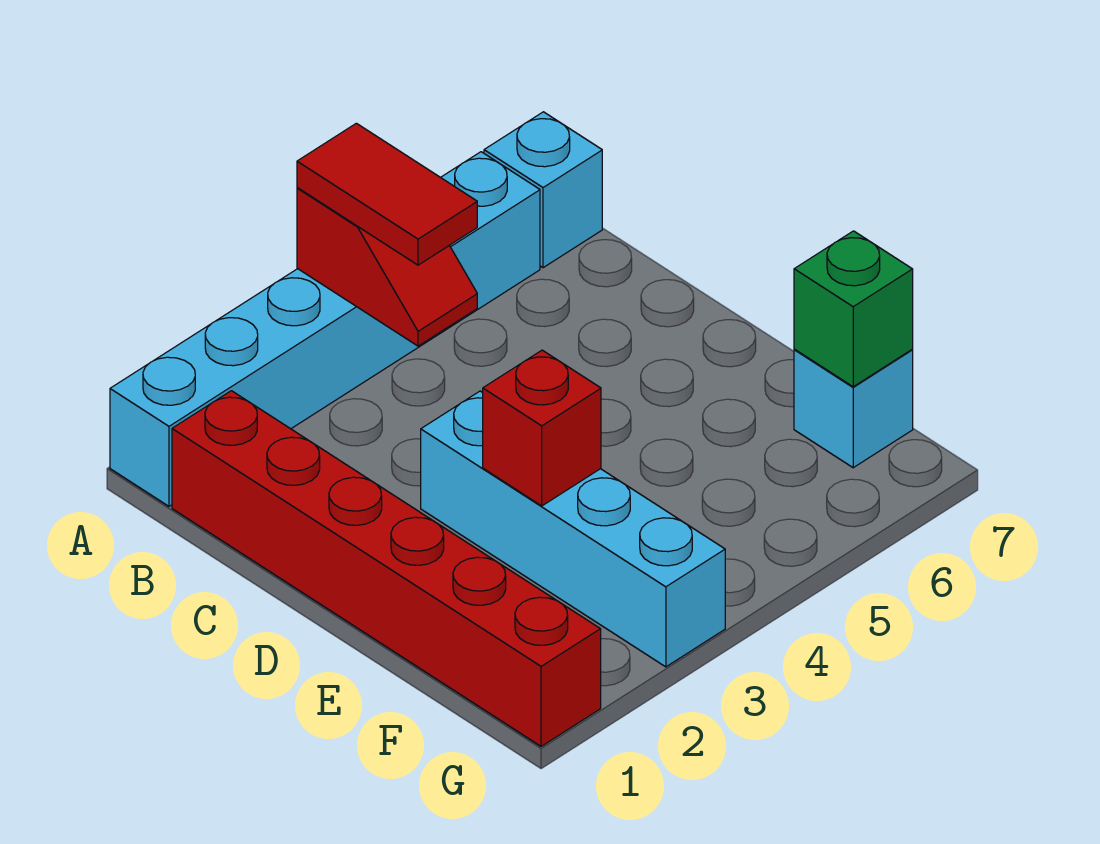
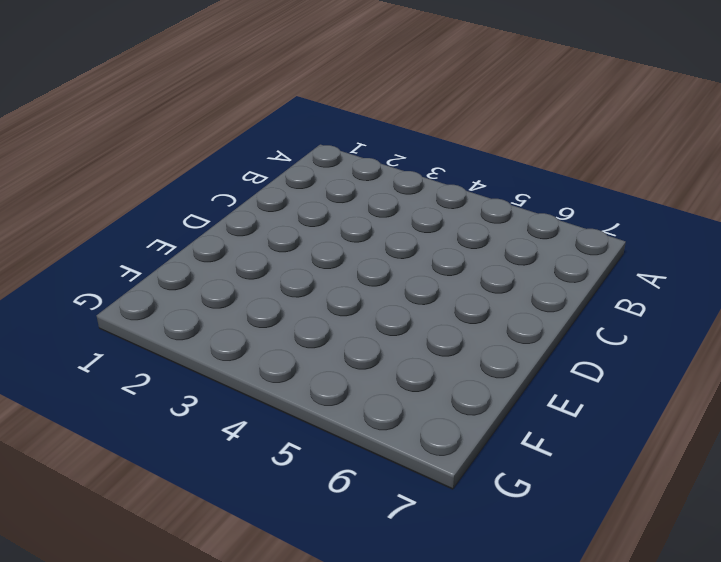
none -> cyan brick A1:A6 level 1
none -> cyan brick A7 level 1

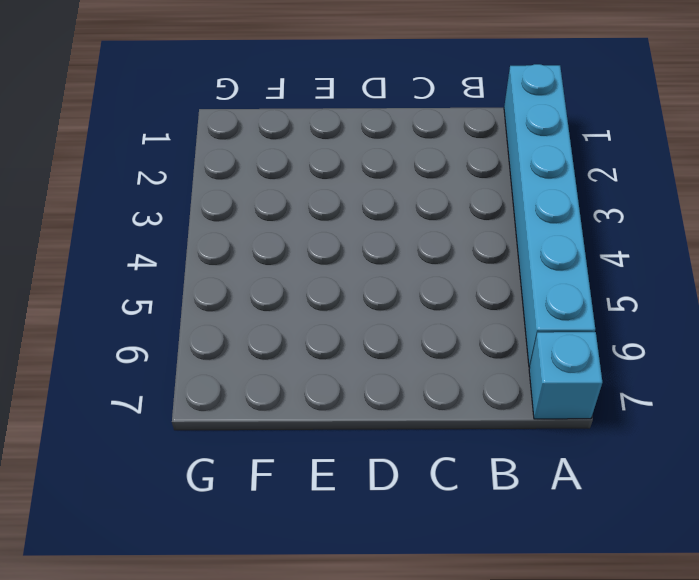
none -> red brick B1:G1 level 1
none -> cyan brick D3:G3 level 1

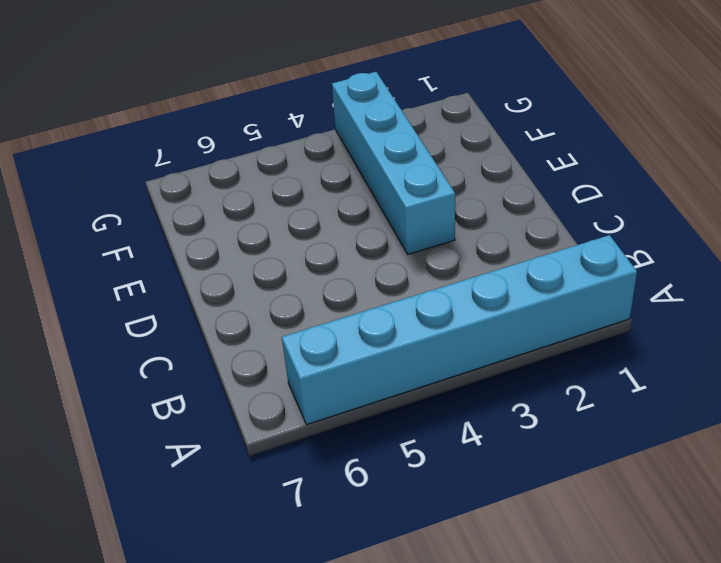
none -> cyan brick A7 level 1
none -> red brick B1:G1 level 1

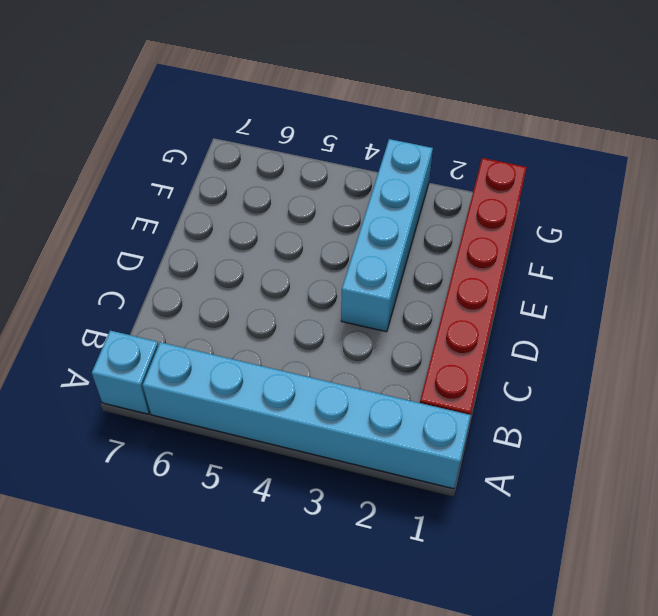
none -> cyan brick F7 level 1
none -> red slope A4:B4 level 2 top A

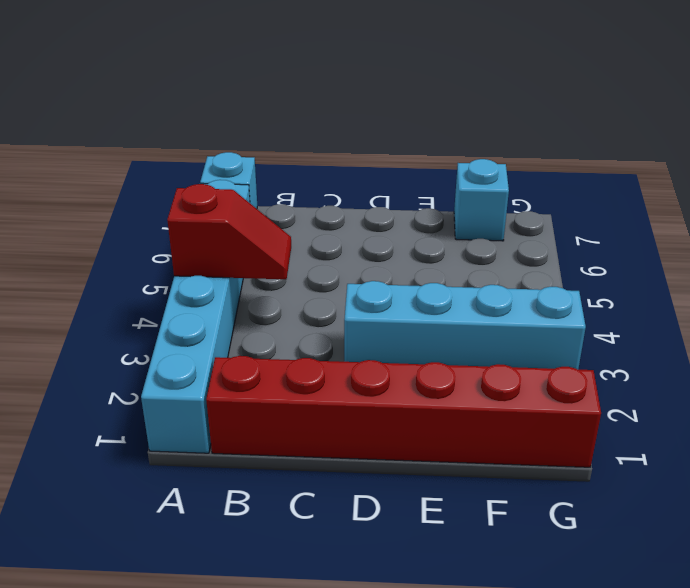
none -> red brick E3 level 2
none -> green brick F7 level 2

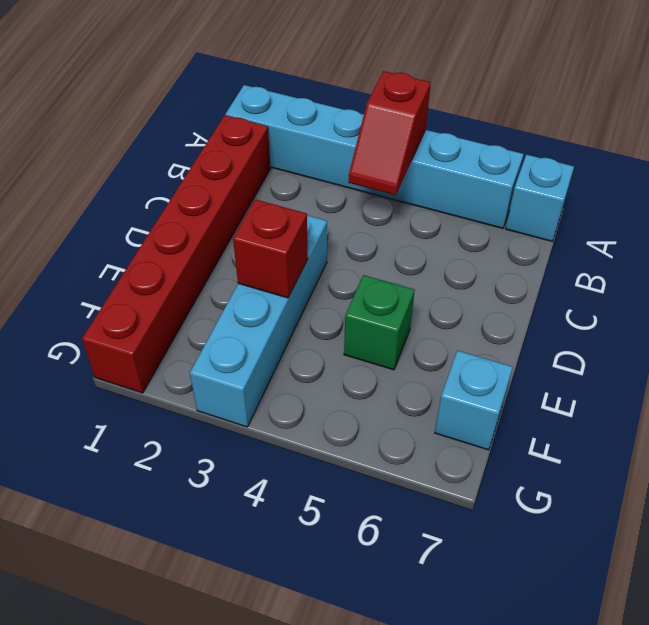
green brick E5 level 1 -> green brick F7 level 2
none -> red tile A4:B4 level 3

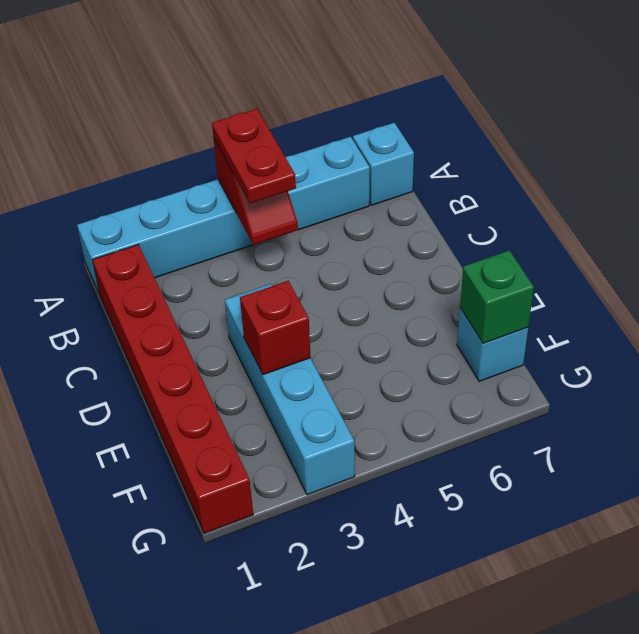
red plate A4:B4 level 3 -> red tile A4:B4 level 3

